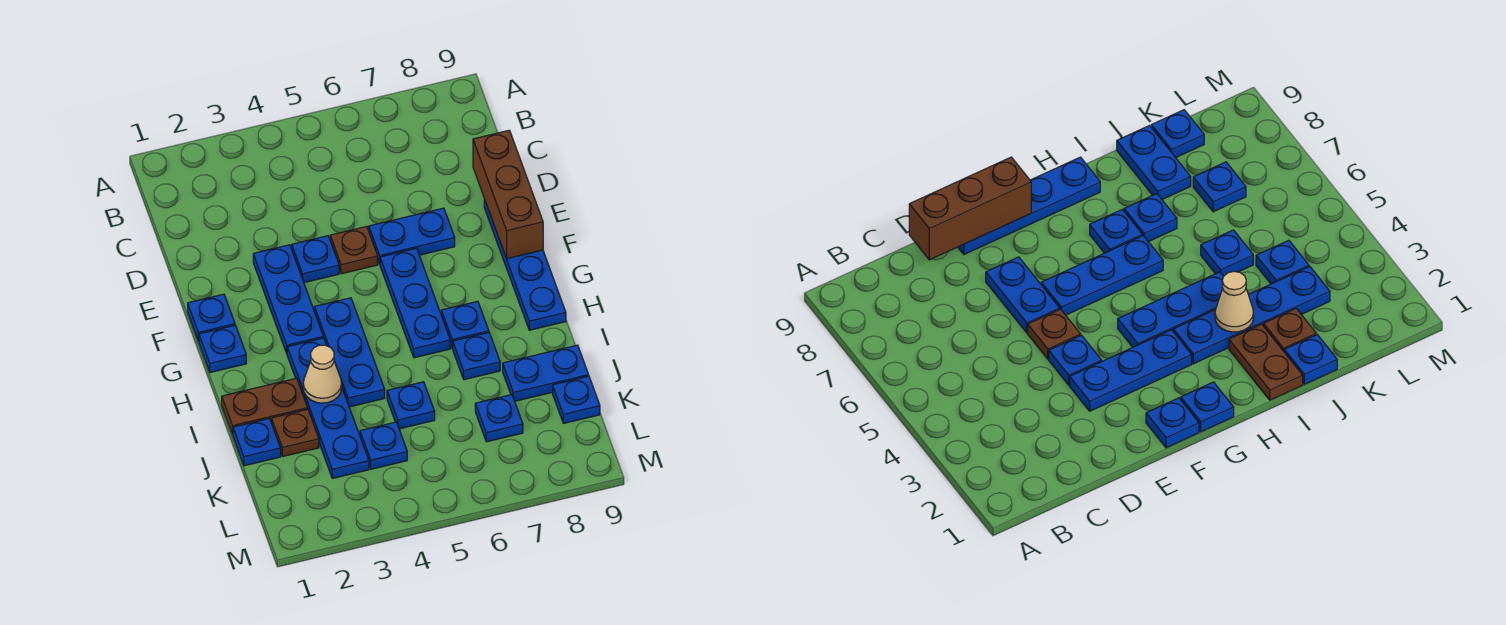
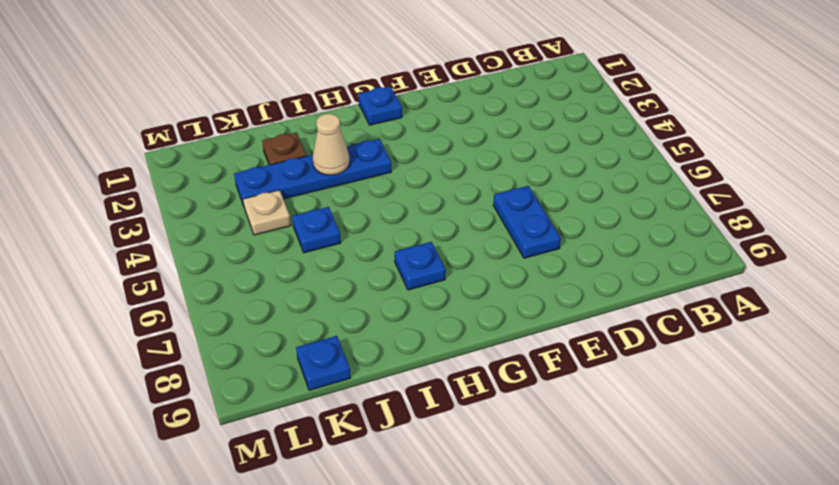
tan plate K4 level 1 -> blue plate K4 level 1
none -> blue plate E3:G3 level 1
none -> blue plate E4 level 1
none -> brown plate E5 level 1

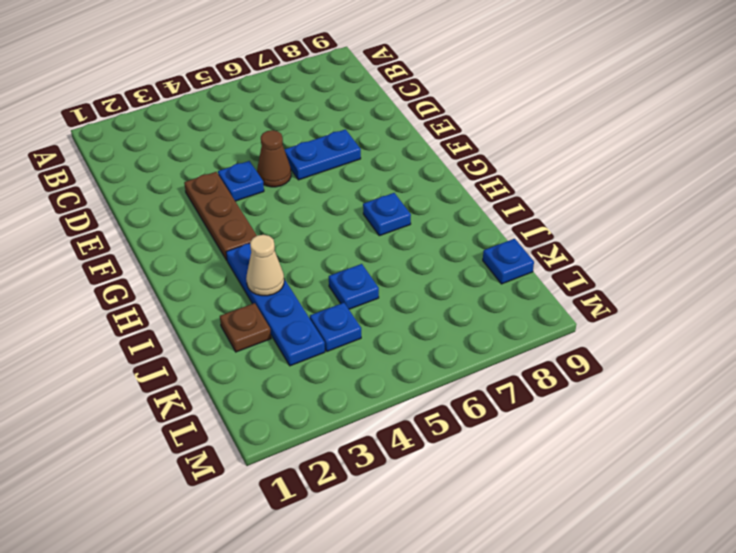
brown plate E3:G3 level 1 -> blue plate E3:G3 level 1
brown cone E5 level 1 -> brown plate E5 level 1
none -> blue plate E9:H9 level 1
none -> blue plate F1 level 1
none -> blue plate F6:H6 level 1

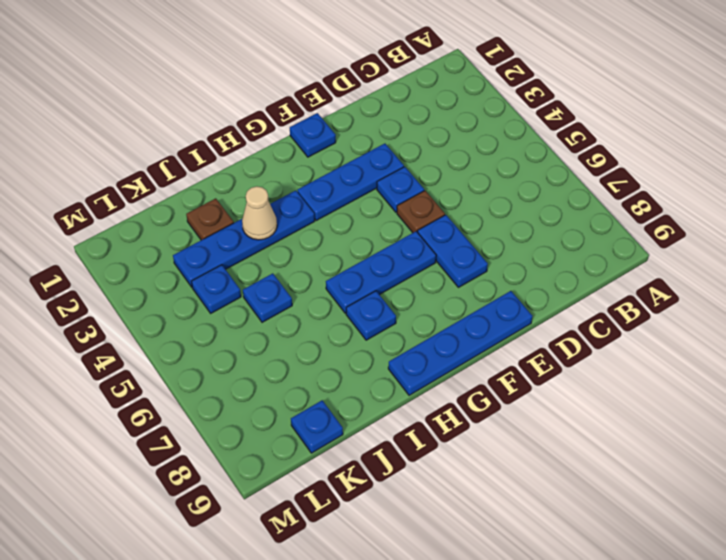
none -> blue plate G1 level 1
none -> blue plate G4:I4 level 1
none -> brown plate I1:I2 level 1

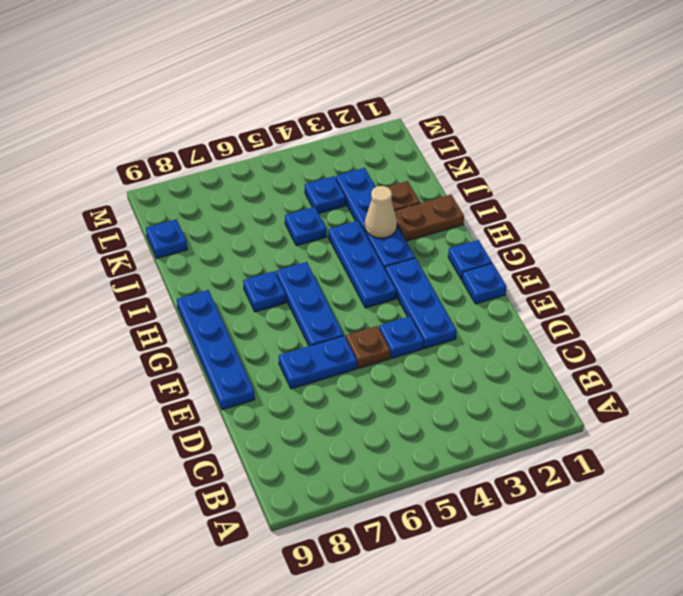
none -> blue plate I7 level 1
none -> blue plate J1 level 1
none -> blue plate J8:J9 level 1

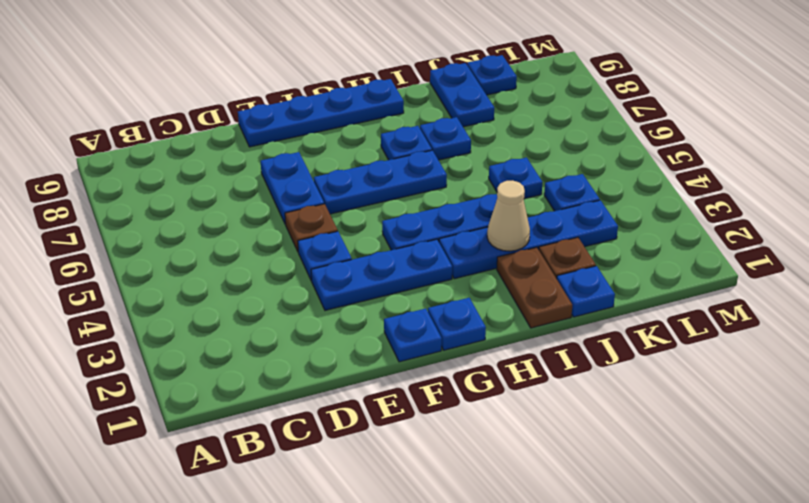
none -> blue plate K7 level 1
none -> brown brick D9:F9 level 2

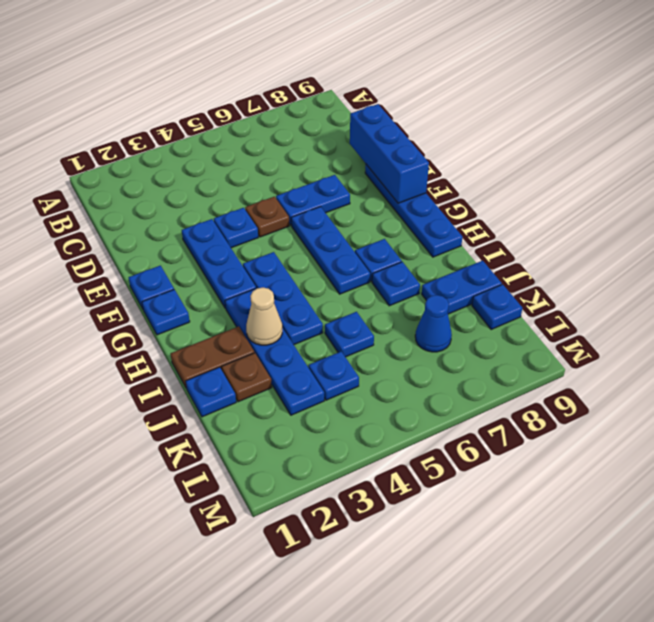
blue brick D9:F9 level 2 -> brown brick D9:F9 level 2
blue cone K7 level 1 -> blue plate K7 level 1

